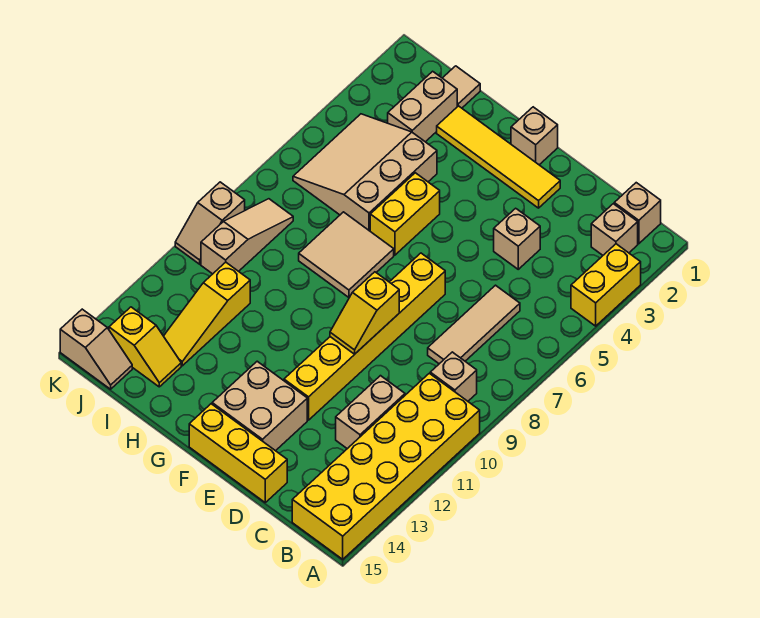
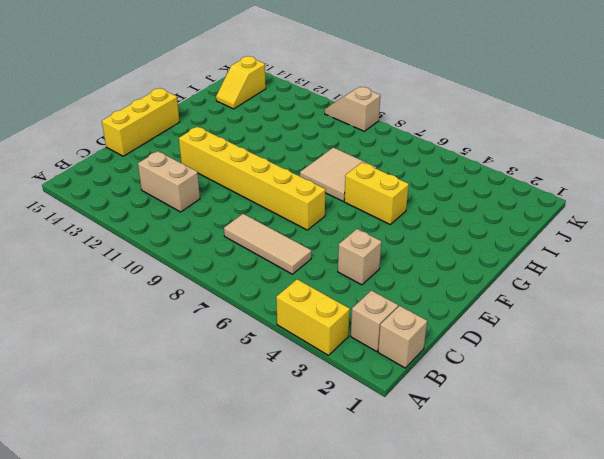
none -> yellow brick A10:B15 level 1
none -> tan brick B9 level 1
none -> yellow tile E2:H2 level 1

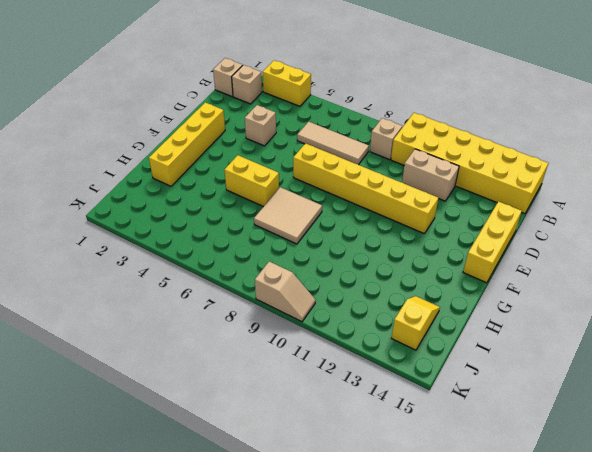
yellow brick E2:H2 level 1 -> yellow tile E2:H2 level 1
none -> tan brick E13:F14 level 1
none -> tan brick F1 level 1
none -> tan slope H4:J6 level 1 top H

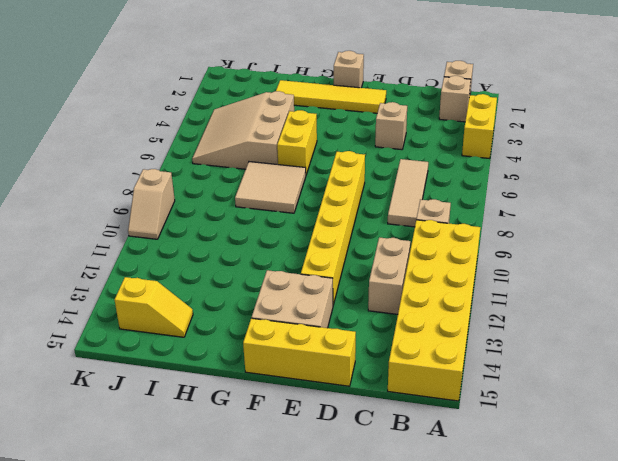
none -> tan tile I1 level 1
none -> tan brick I2:I3 level 1
none -> yellow slope I11:I13 level 1 top 11

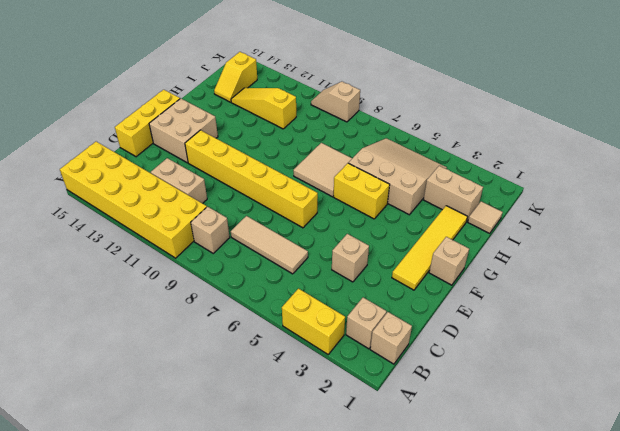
none -> tan slope J8:J10 level 1 top 10
none -> tan slope J15:K15 level 1 top K
none -> yellow slope E9:E10 level 2 top 9

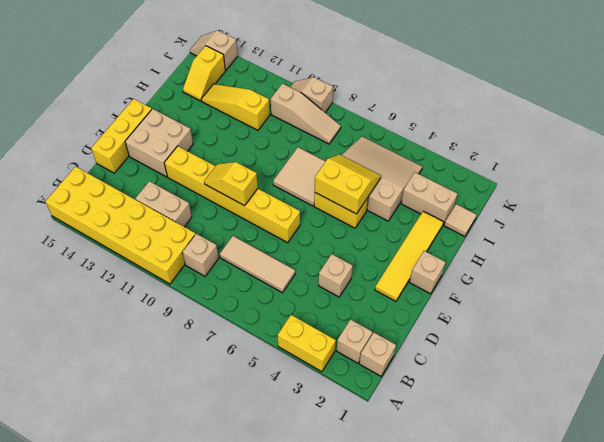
yellow slope G5:H6 level 2 top G -> none
tan slope K14:K15 level 1 top 14 -> tan slope J15:K15 level 1 top K

